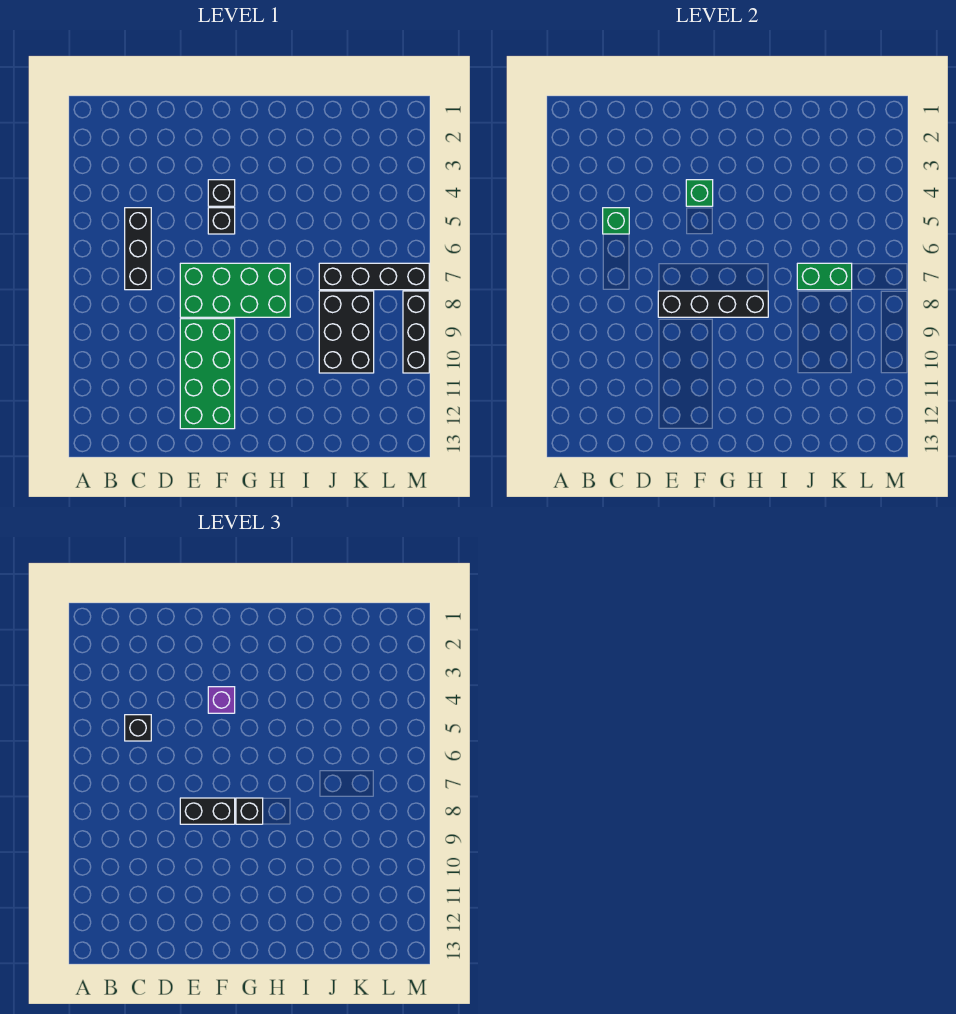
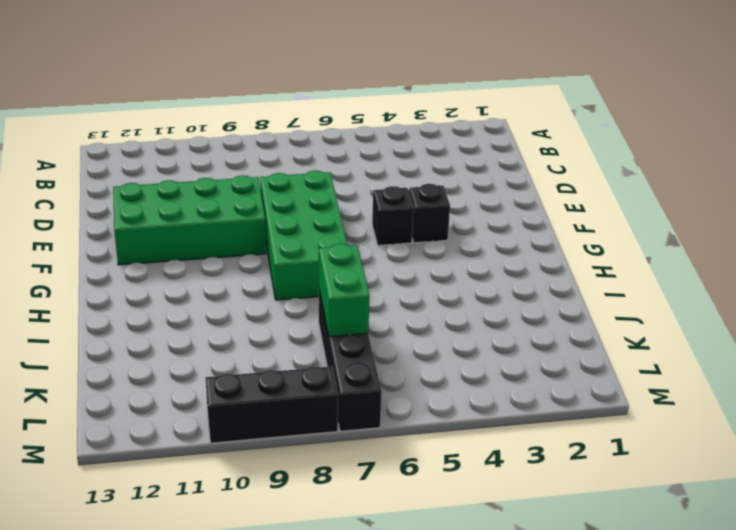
none -> black brick C5:C7 level 1
none -> black brick J8:K10 level 1
none -> green brick C5 level 2

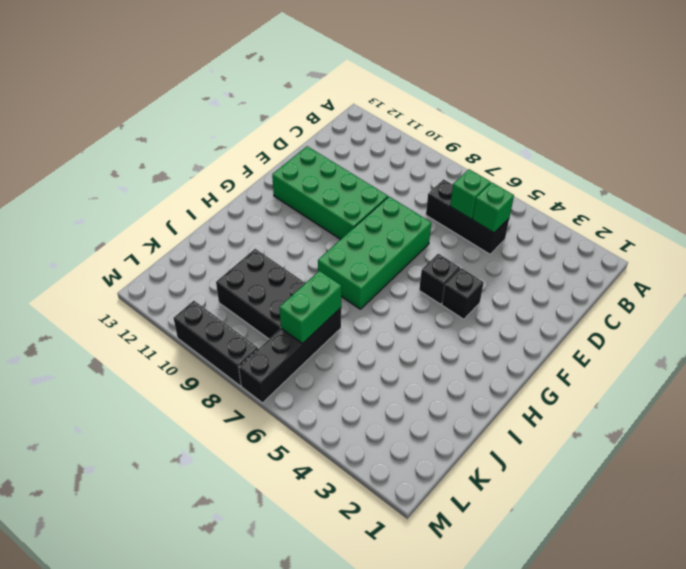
green brick C6 level 2 -> green brick F4 level 2
none -> black brick E8:H8 level 2
none -> black brick C5 level 3
none -> black brick E8:F8 level 3

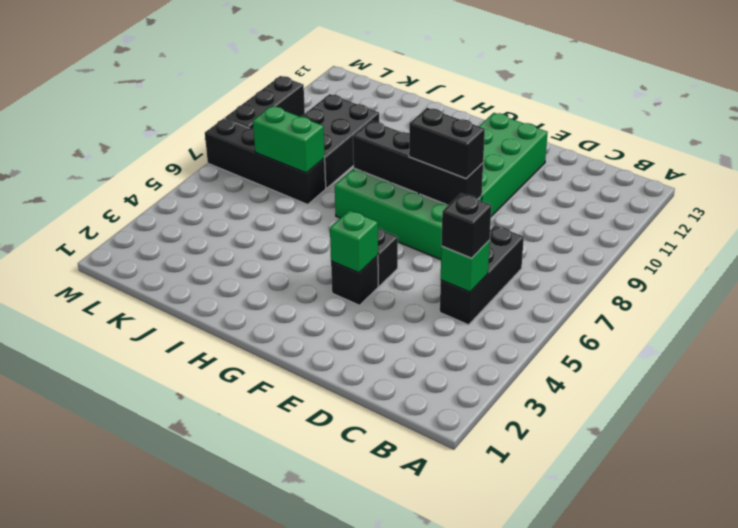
none -> purple brick F4 level 3
none -> black brick G8 level 3

